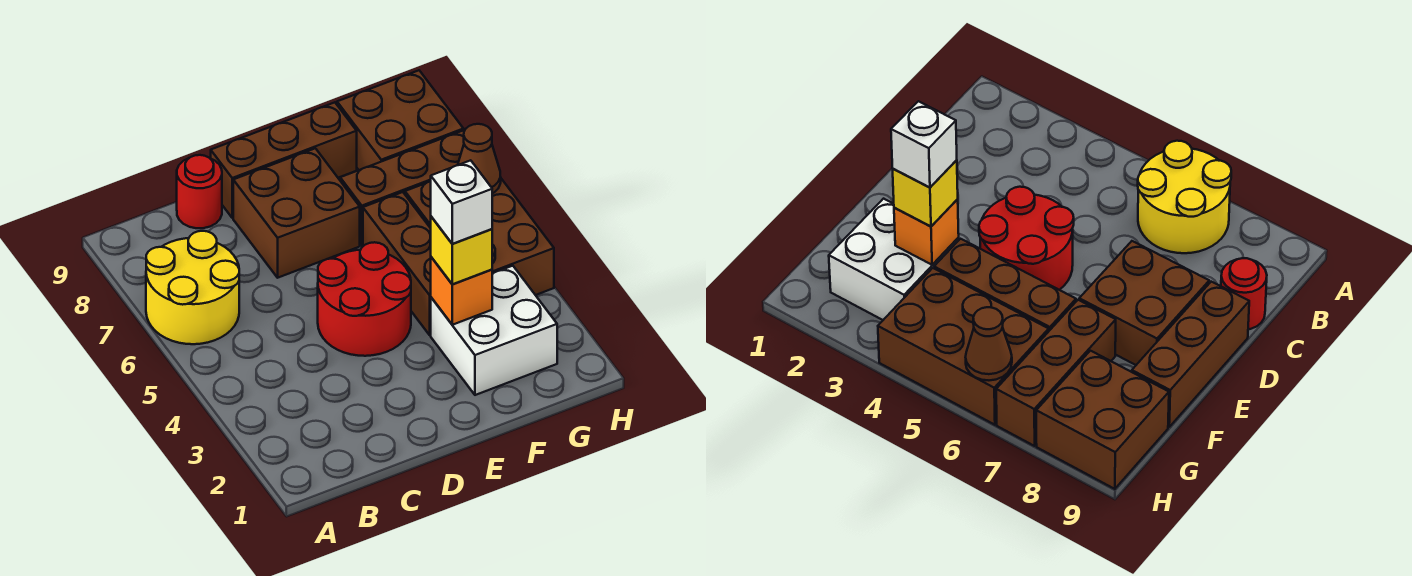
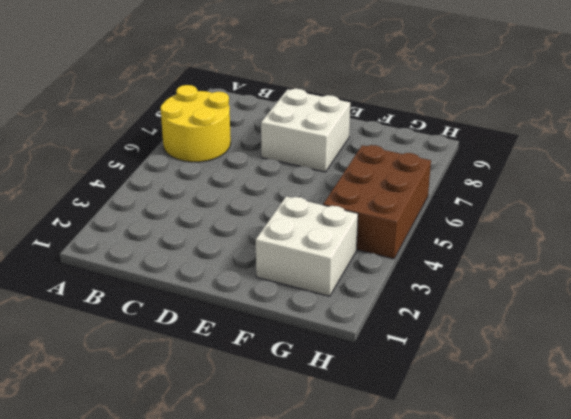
white brick D7:E8 level 1 -> brown brick D7:E8 level 1
none -> red round brick C9 level 1
none -> red round brick D4:E5 level 1
none -> brown brick D9:F9 level 1

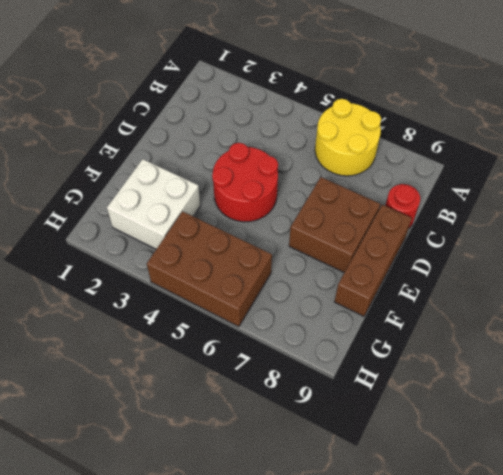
none -> brown brick F4:F6 level 1
none -> brown brick F7:H7 level 1
none -> brown brick G8:H9 level 1

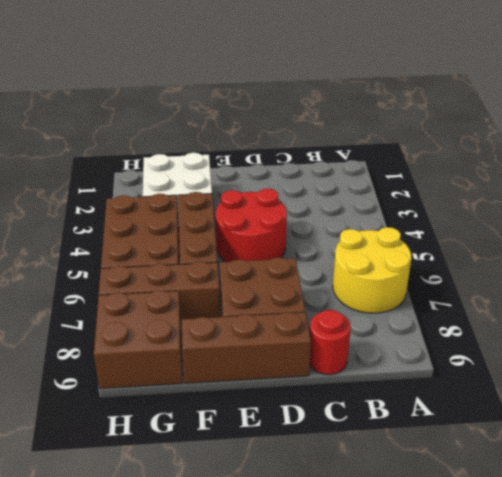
none -> orange brick F3 level 2
none -> brown cone H6 level 2
none -> yellow brick F3 level 3

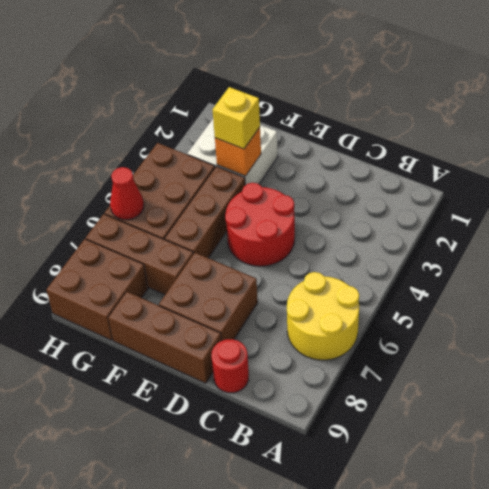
red cone H6 level 2 -> brown cone H6 level 2
none -> white brick F3 level 4

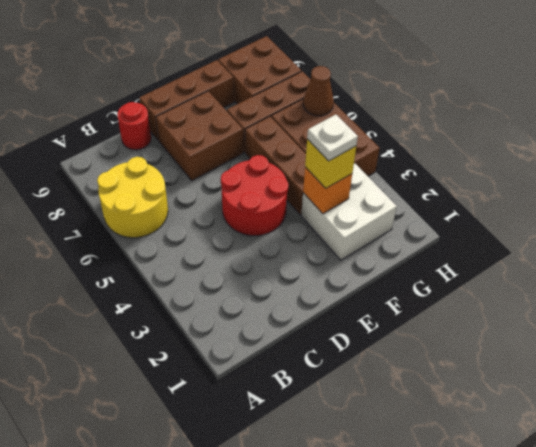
white plate F3 level 4 -> white brick F3 level 4

